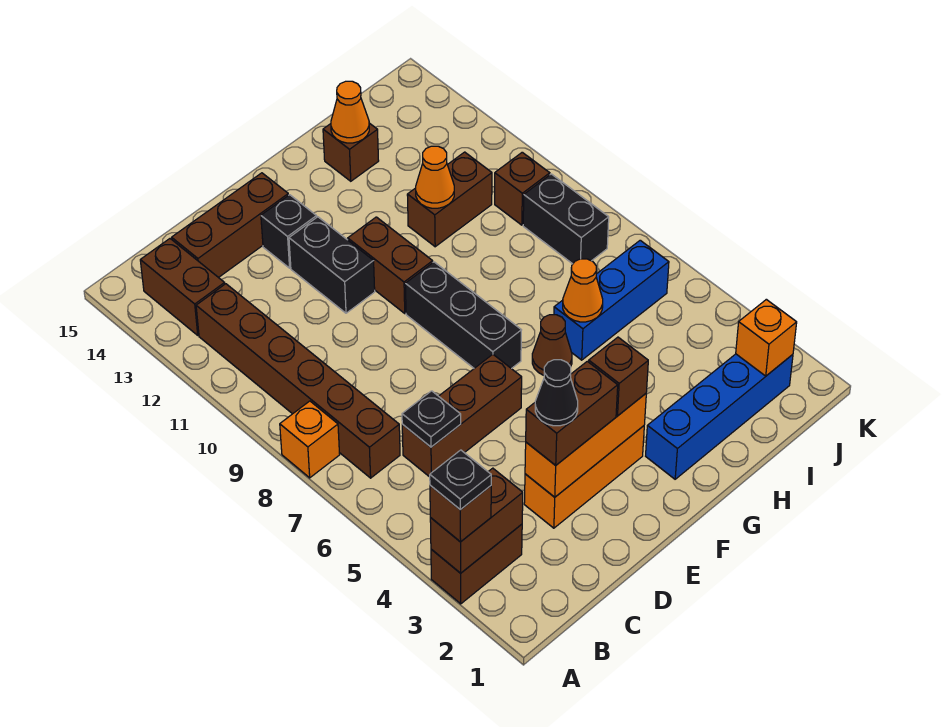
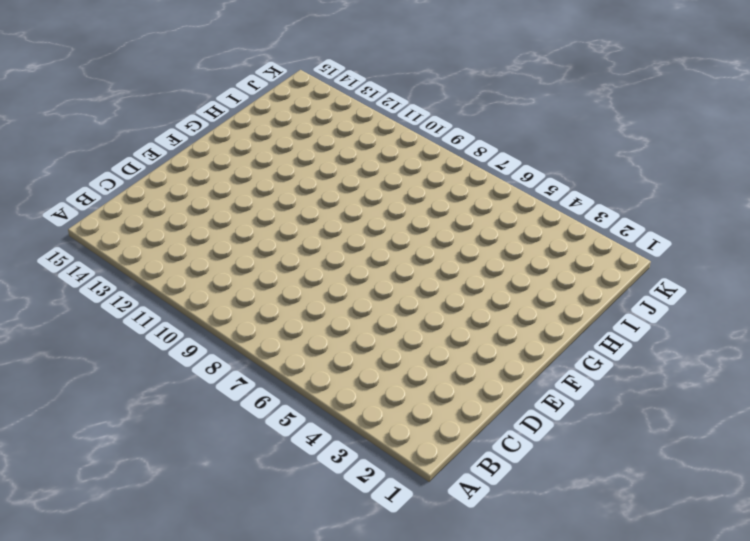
none -> brown brick A3:B3 level 1
none -> orange brick A8 level 1
none -> brown brick B7:B12 level 1
none -> brown brick B13:B14 level 1

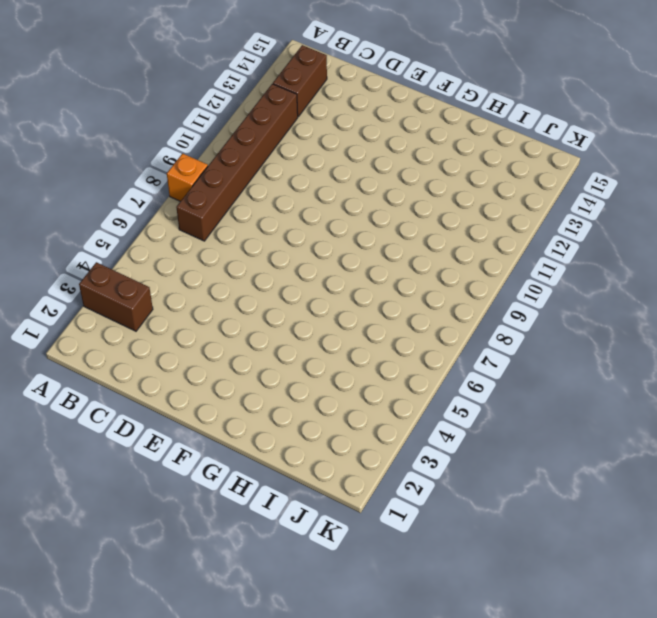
none -> brown brick C6:E6 level 1
none -> brown brick C14:E14 level 1
none -> orange brick D3:F3 level 1
none -> black brick E11:E12 level 1

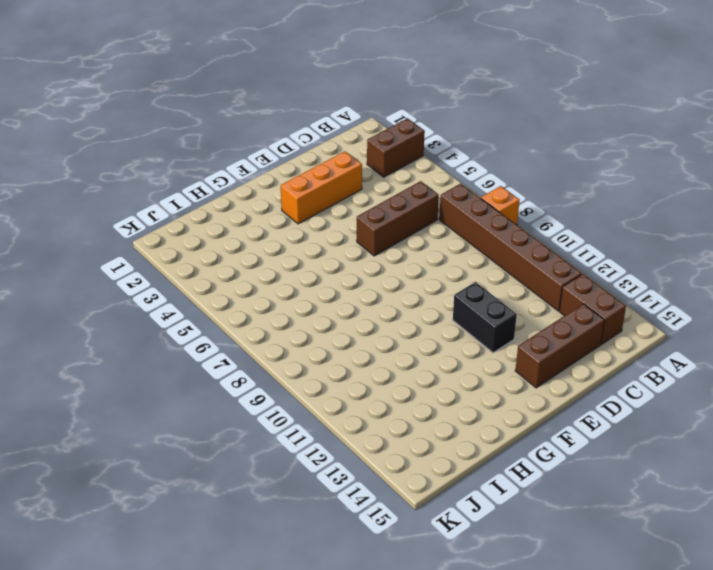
none -> black brick E13 level 1
none -> black brick F7:F9 level 1
none -> brown brick F10:F11 level 1
none -> blue brick G2:J2 level 1

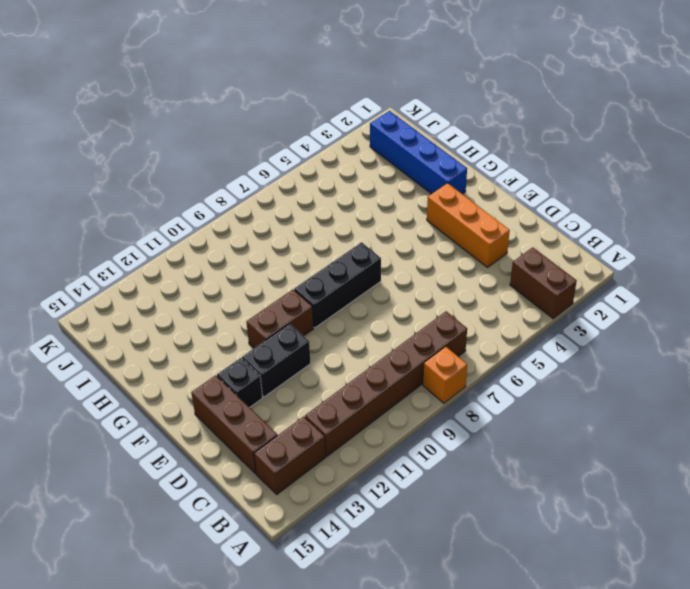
none -> brown brick C6:E6 level 1
none -> brown cone G6 level 1
none -> blue brick H6:J6 level 1
none -> brown brick H11:I11 level 1

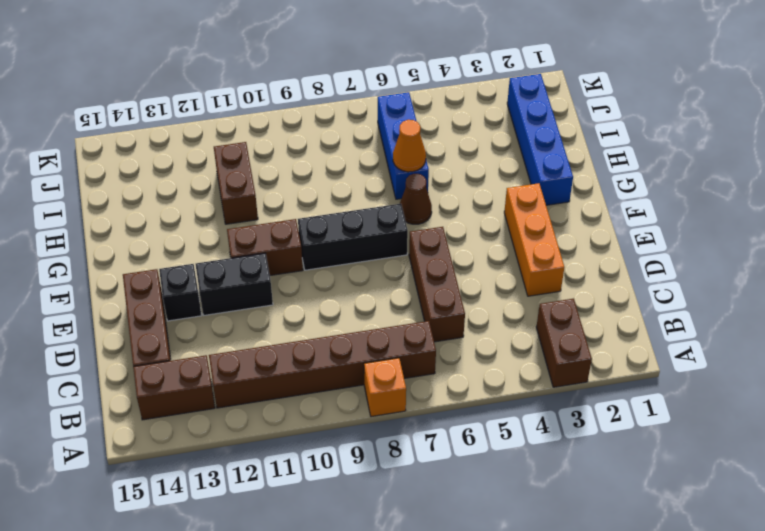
none -> brown brick H14 level 1
none -> black brick J8:J9 level 1
none -> brown brick J10 level 1
none -> brown brick A3:B3 level 2

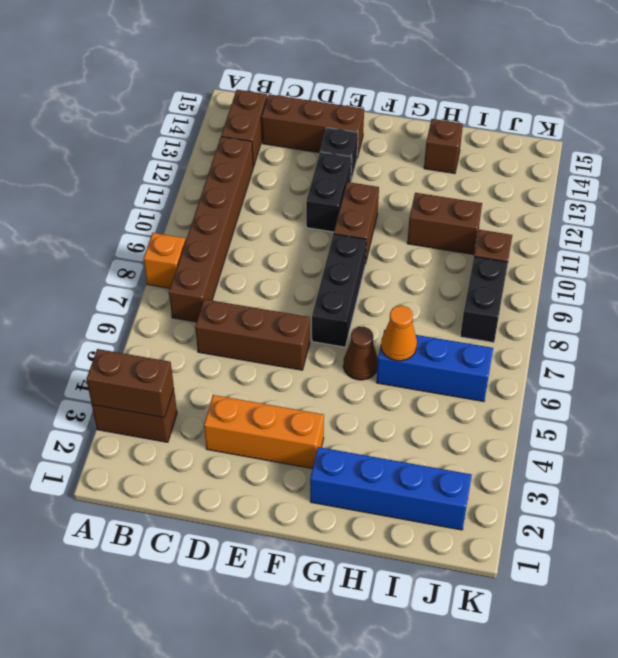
none -> black plate C6 level 2
none -> orange brick D3:F3 level 2
none -> orange cone H11 level 2
none -> orange cone H14 level 2

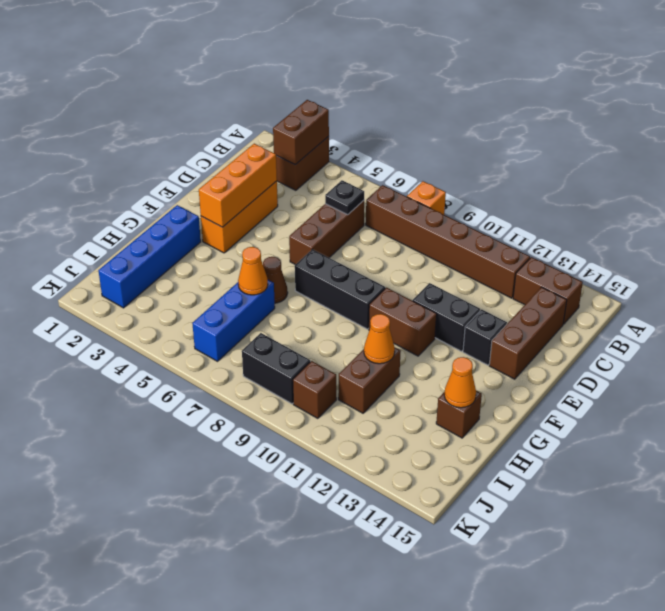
none -> orange brick J2 level 2
none -> brown brick A3 level 3
none -> brown brick D3:E3 level 3
none -> brown brick F3 level 3

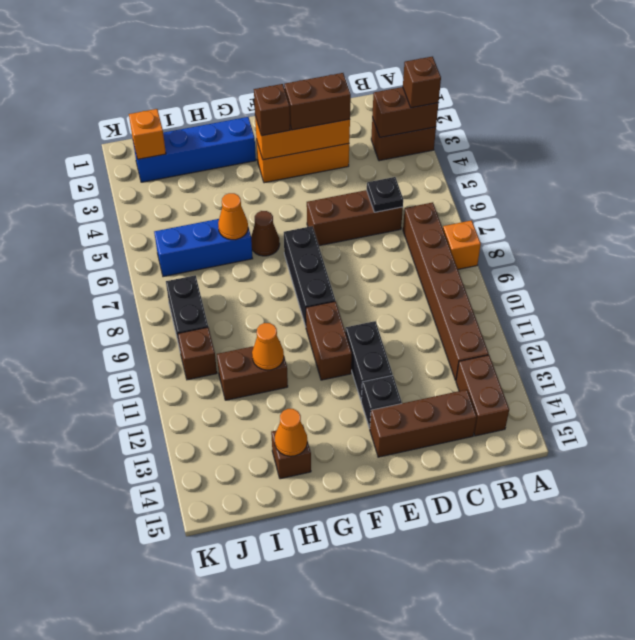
none -> black plate A3 level 4
none -> black cone D3 level 4

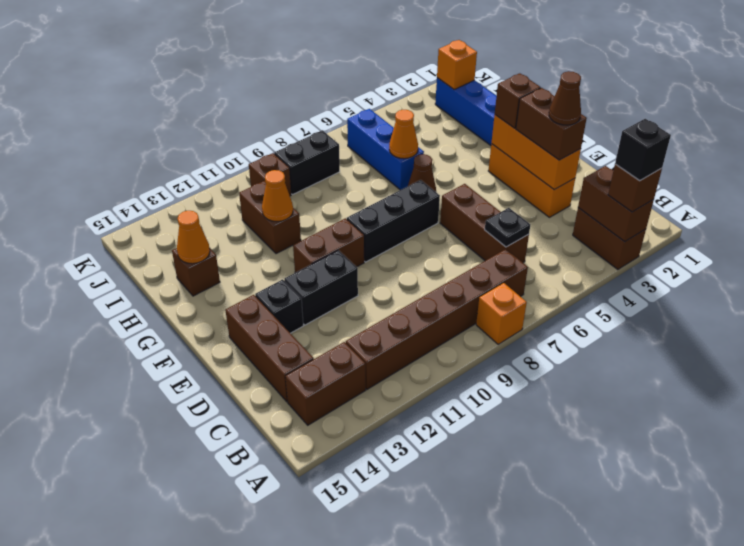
black brick A3 level 4 -> black plate A3 level 4
brown cone D3 level 4 -> black cone D3 level 4

